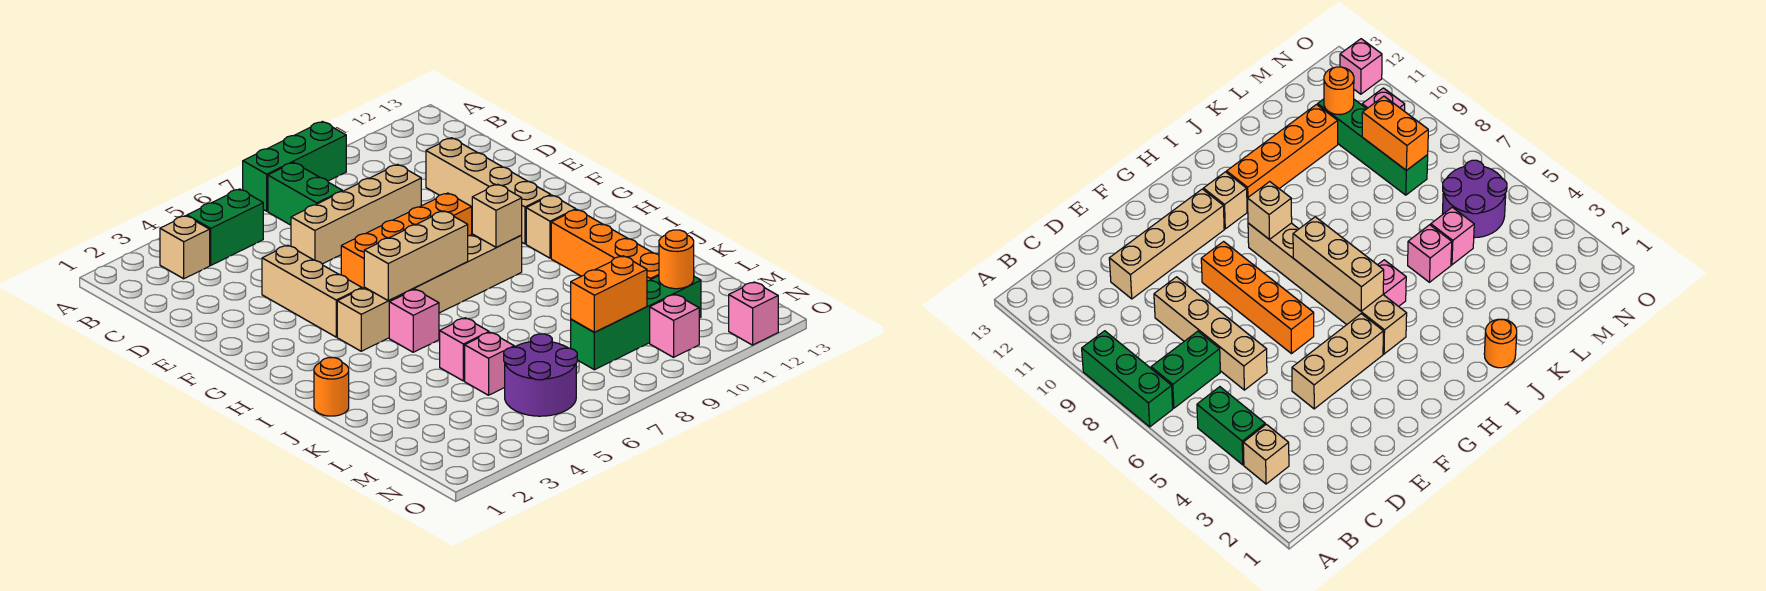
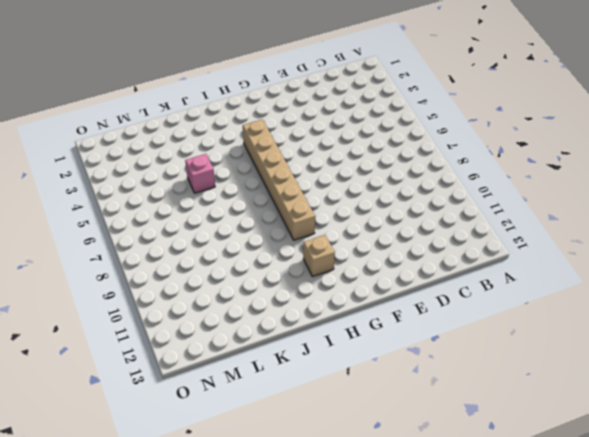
none -> green brick A7:A9 level 1
none -> tan brick B3 level 1
none -> green brick B4:B5 level 1

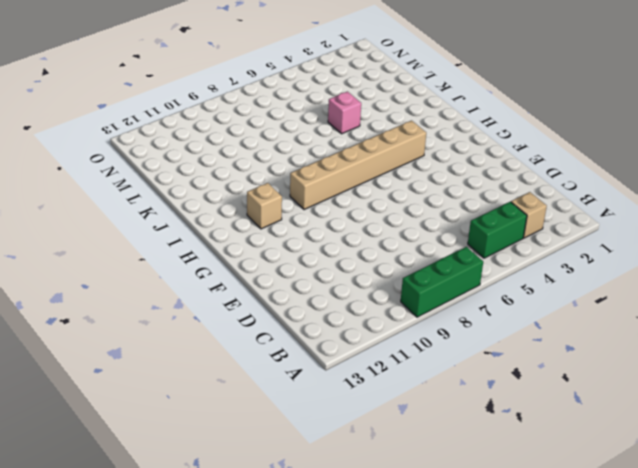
none -> green brick B7:C7 level 1
none -> tan brick D6:D9 level 1
none -> tan brick D11:G11 level 1

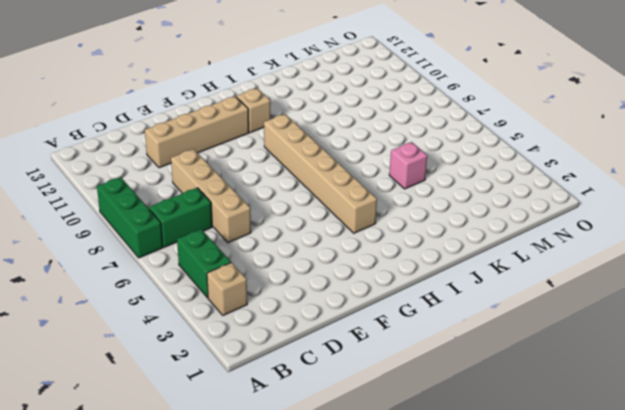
none -> tan brick E4:G4 level 1
none -> orange brick F6:F9 level 1
none -> pink brick I5 level 1

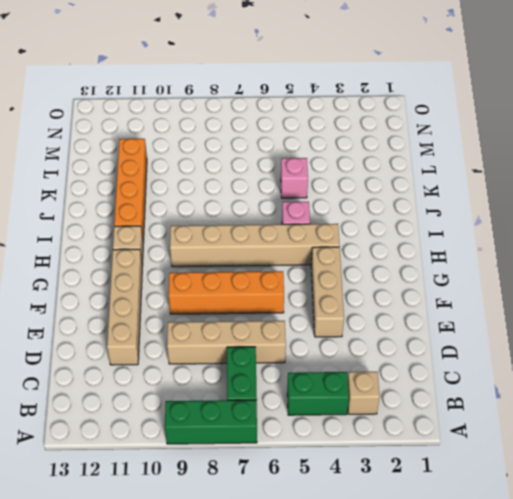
none -> orange round brick J1 level 1
none -> pink brick L5 level 1
none -> purple round brick M5:N6 level 1

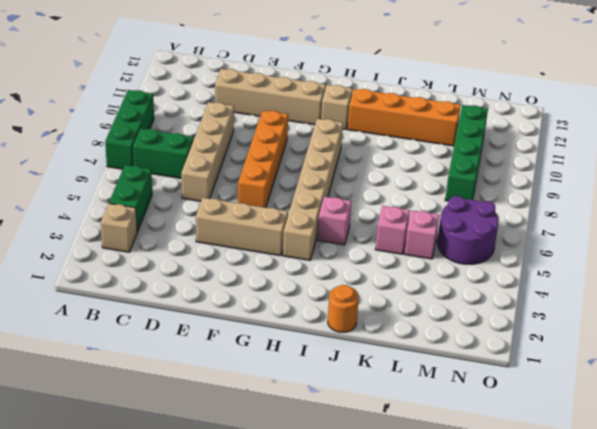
none -> pink brick N10 level 1
none -> pink brick O12 level 1
none -> tan brick H5:H7 level 2

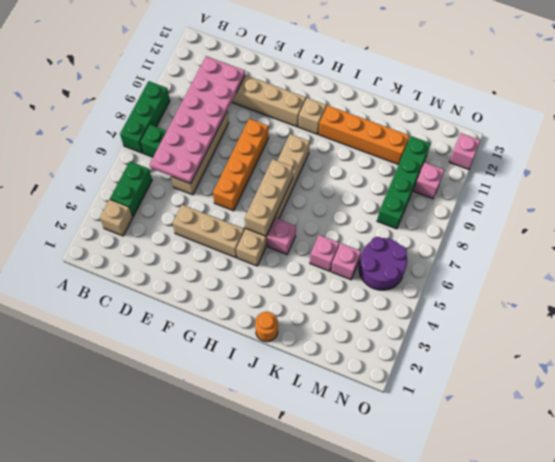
pink plate C6:D11 level 2 -> none
none -> tan brick H9 level 2
none -> orange brick M8:M9 level 2
none -> orange round brick M11 level 2

